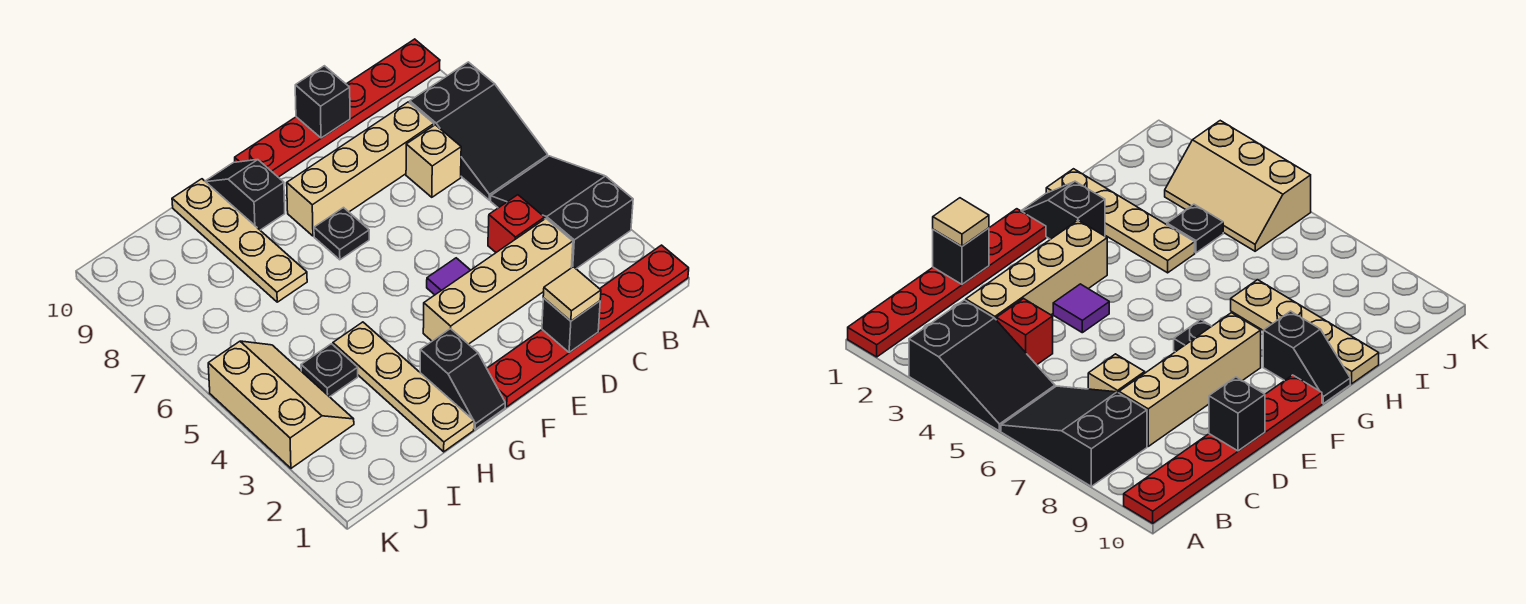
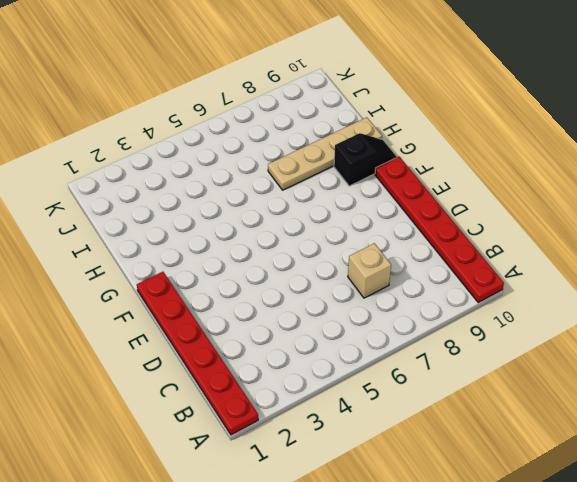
none -> black slope A3:B5 level 1 top 3
none -> black slope A6:B8 level 1 top 8
none -> tan brick C3:F3 level 1

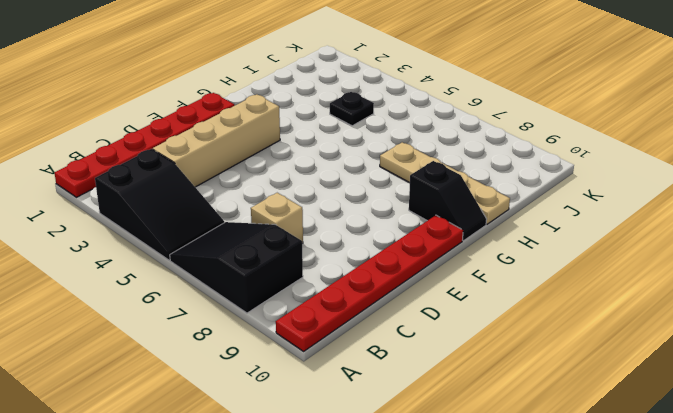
none -> red brick C4 level 1
none -> tan brick C8:F8 level 1
none -> purple tile E4 level 1

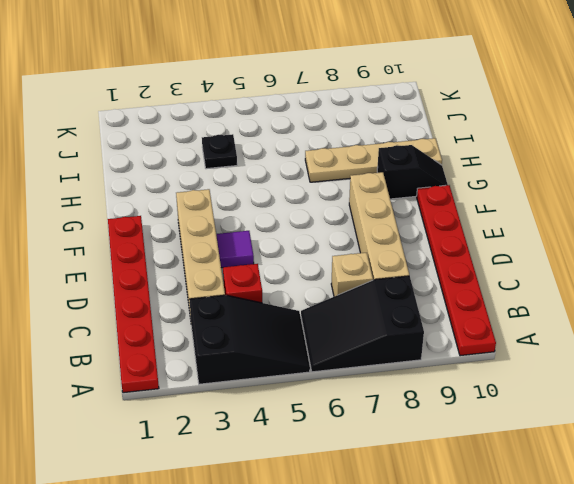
none -> black plate F7 level 1
none -> black slope G1:G2 level 1 top 2
none -> tan plate H1:H4 level 1

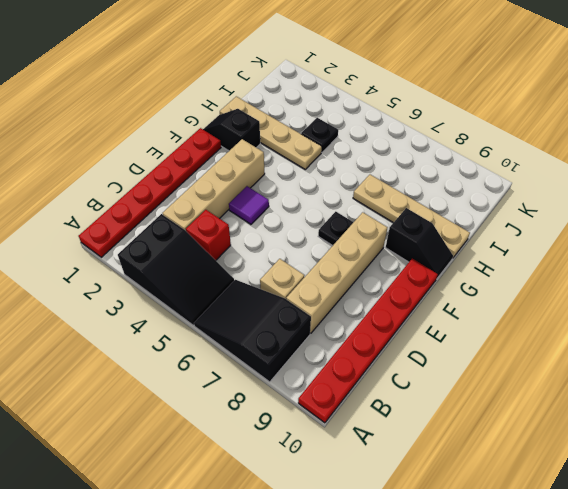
none -> tan slope J3:K5 level 1 top K
none -> black brick D1 level 2
none -> black brick D10 level 2

